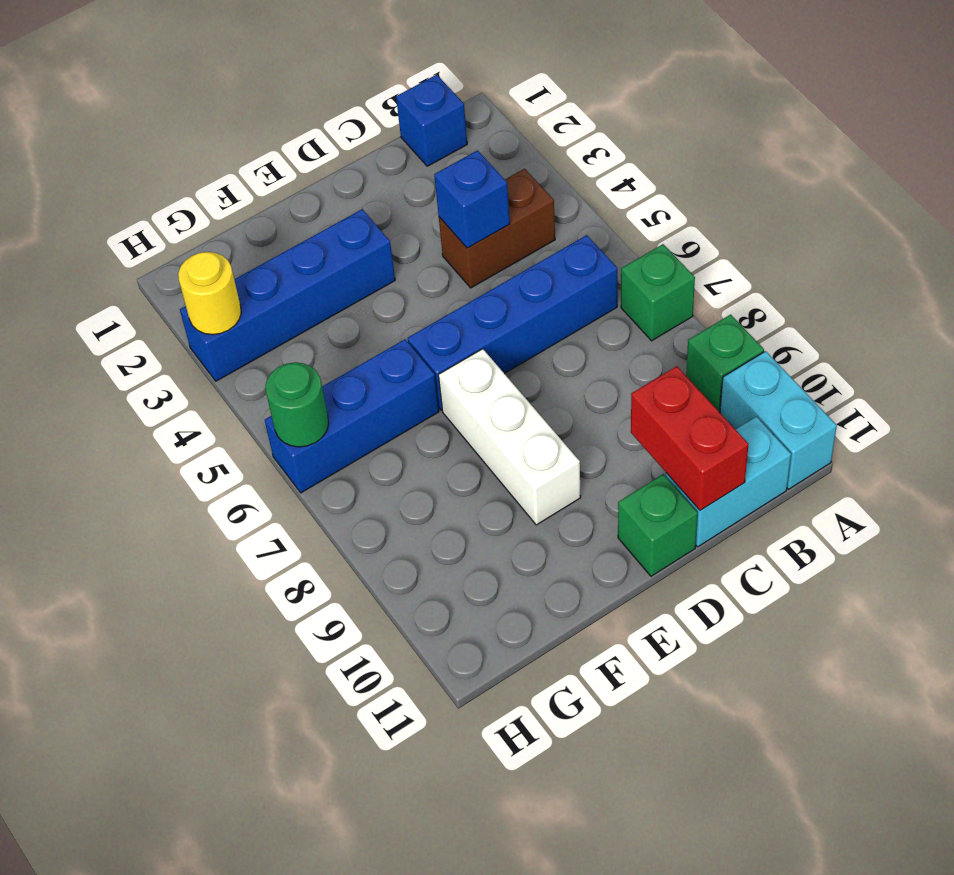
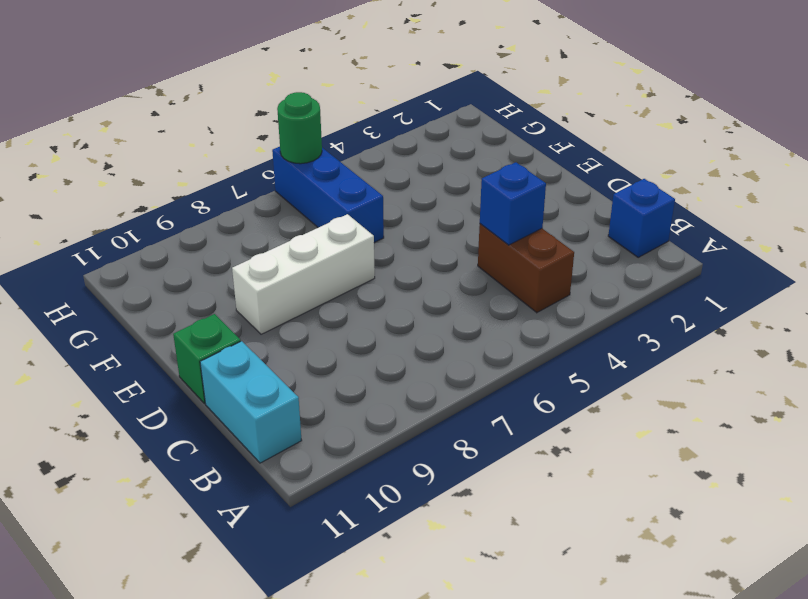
none -> green brick A7 level 1
none -> green brick A9 level 1
none -> cyan brick A10:A11 level 1

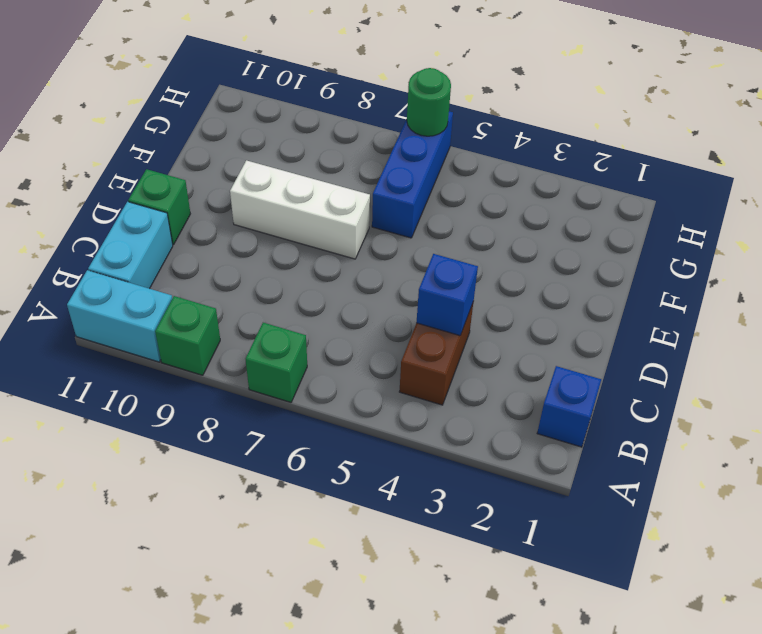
none -> blue brick B6:E6 level 1
none -> blue brick E3:H3 level 1
none -> red brick C10:C11 level 2

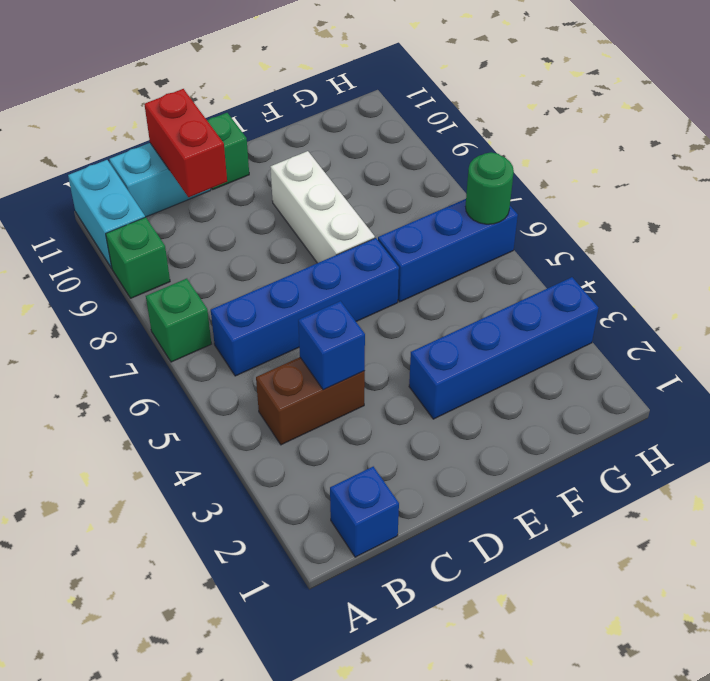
none -> yellow round brick H3 level 2

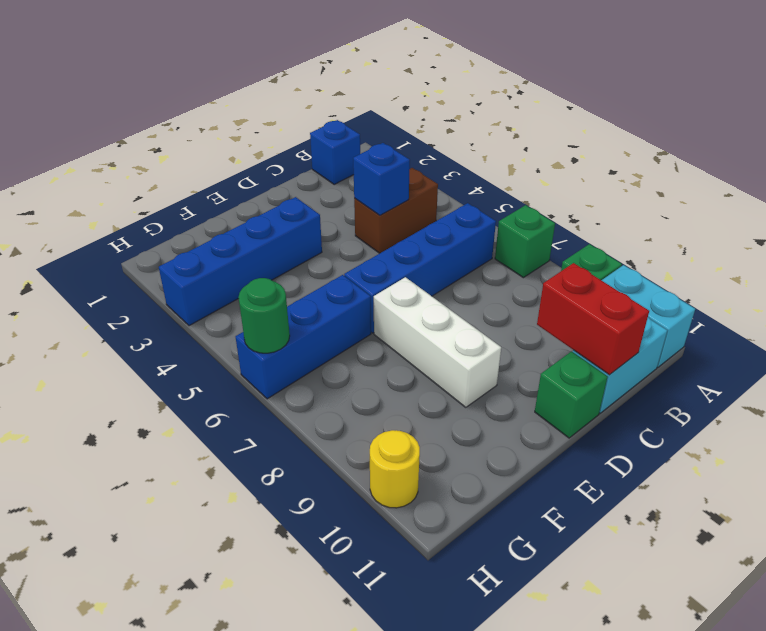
yellow round brick H10 level 1 -> yellow round brick H3 level 2

